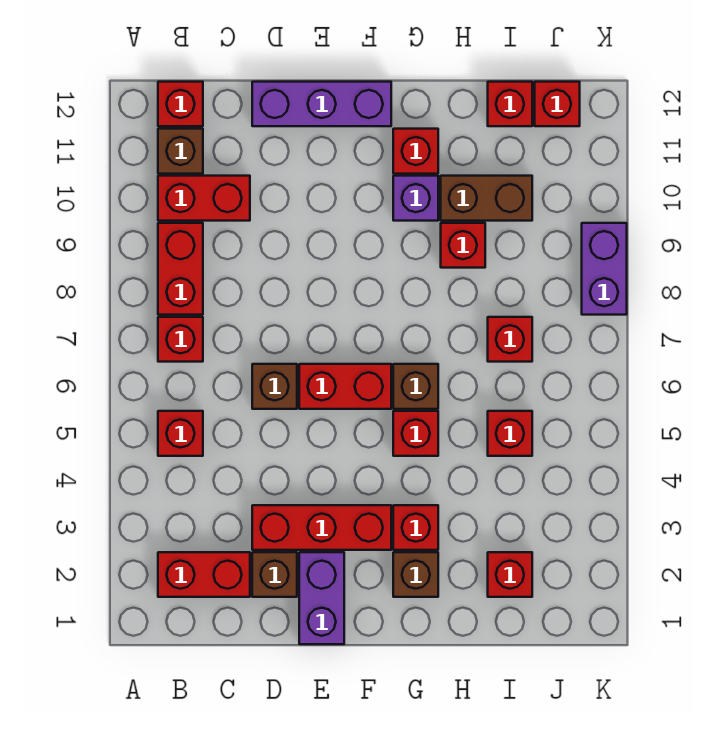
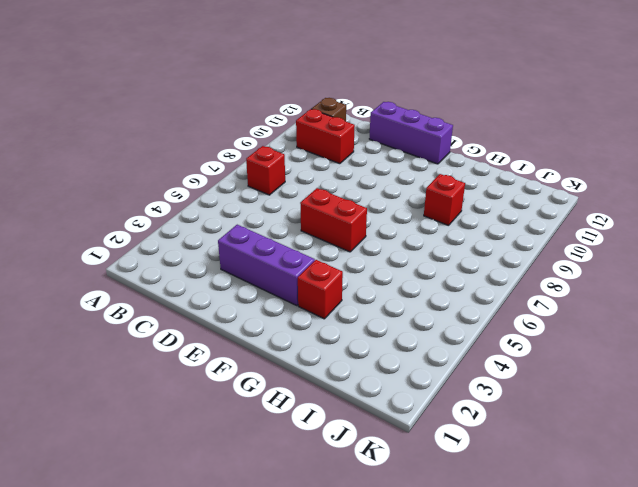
purple brick D3:F3 level 1 -> red brick D3:F3 level 1
none -> red brick B2:C2 level 1
none -> red brick B5 level 1
none -> red brick B8:B9 level 1

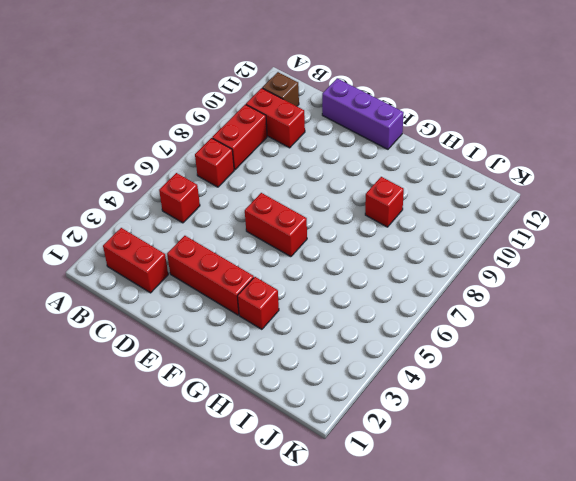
none -> red brick B12 level 1
none -> brown brick D2 level 1
none -> brown brick D6 level 1

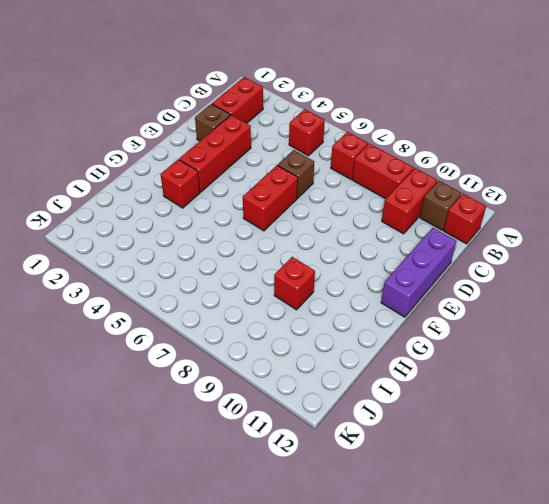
none -> purple brick E1:E2 level 1
none -> brown brick G2 level 1
none -> red brick G5 level 1

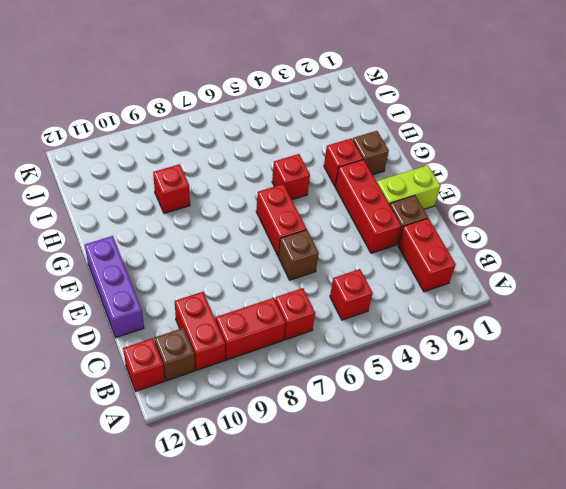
lime brick E1:E2 level 1 -> purple brick E1:E2 level 1
none -> brown brick G6 level 1
none -> purple brick G10 level 1
none -> red brick G11 level 1

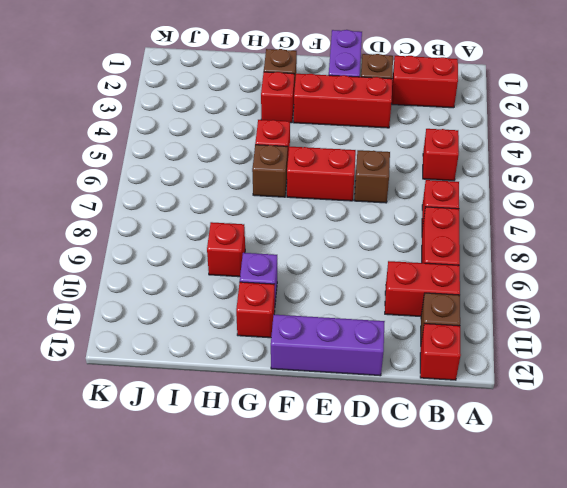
none -> brown brick H10:I10 level 1
none -> red brick I2 level 1
none -> red brick I5 level 1

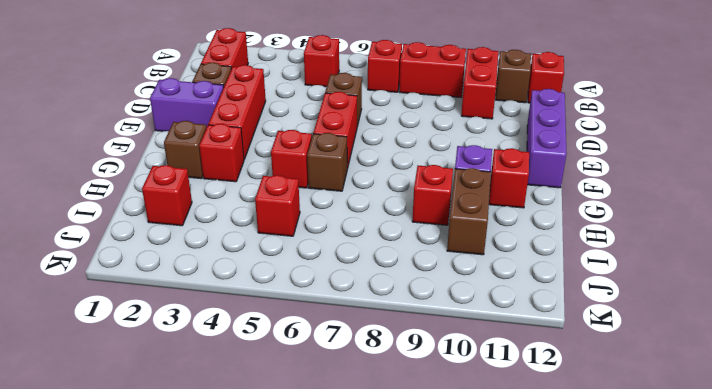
none -> red brick I7 level 1
none -> red brick I12 level 1
none -> red brick J12 level 1

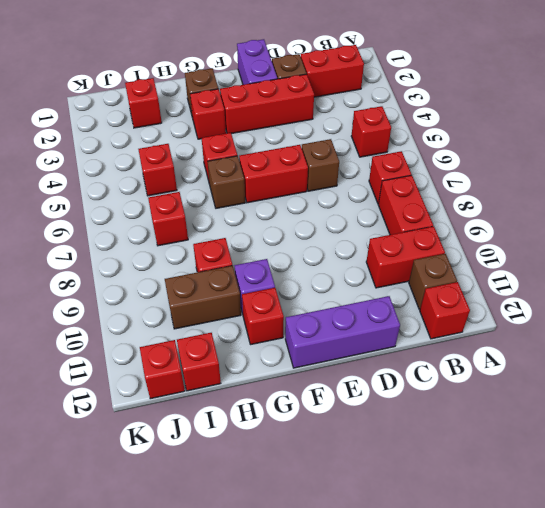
none -> purple brick K8:K9 level 1

